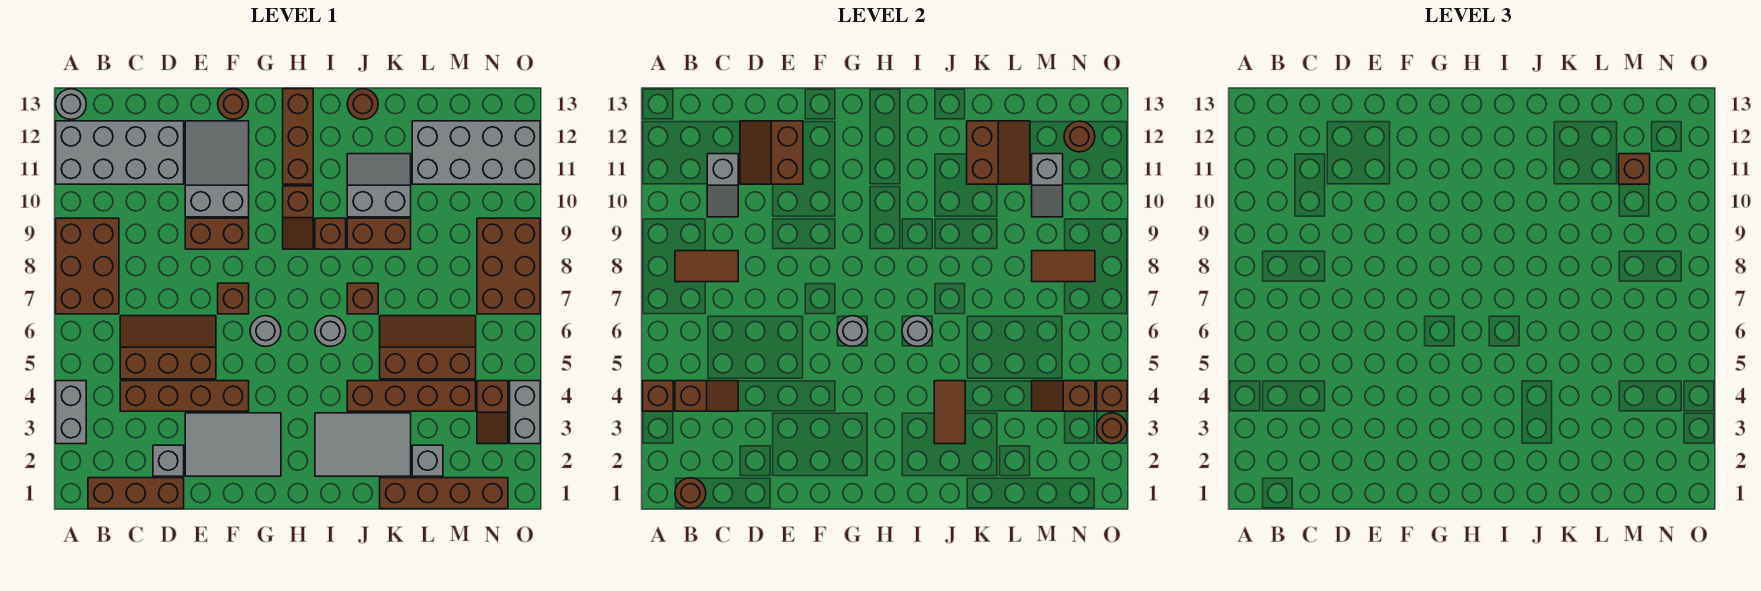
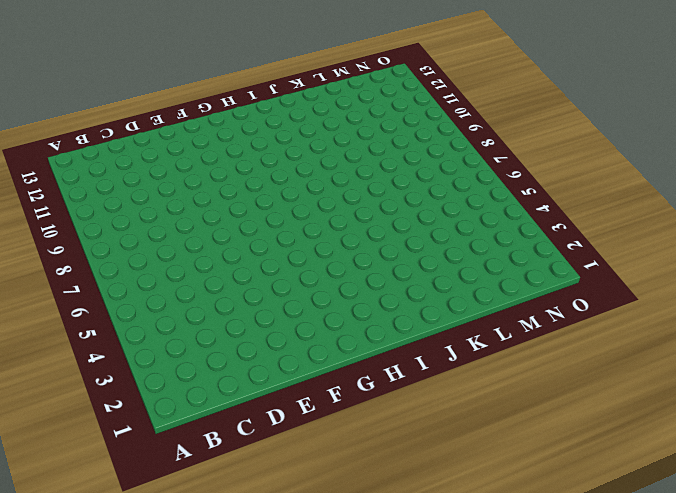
none -> grey brick A3:A4 level 1
none -> brown brick A7:B9 level 1
none -> grey brick A11:D12 level 1
none -> grey round brick A13 level 1

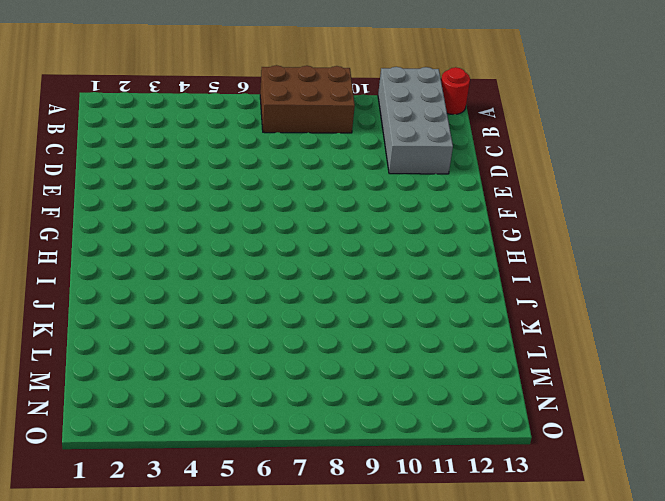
red round brick A13 level 1 -> grey round brick A13 level 1
none -> grey brick A3:A4 level 1
none -> brown brick B1:D1 level 1
none -> brown brick C4:F4 level 1
none -> brown slope C5:E6 level 1 top 5

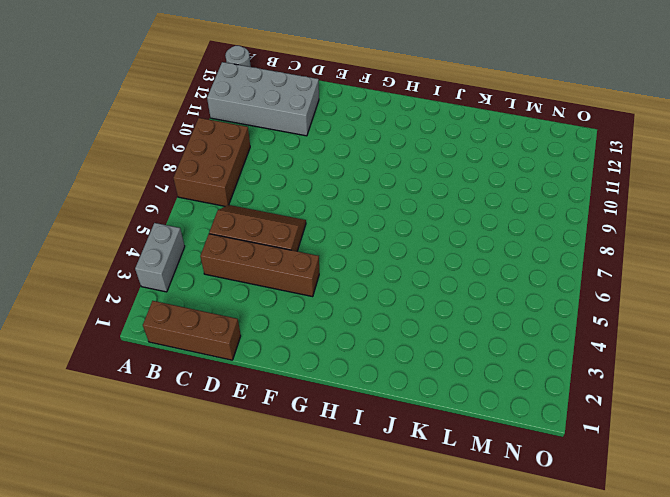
none -> grey brick D2 level 1
none -> grey tile E2:G3 level 1
none -> brown brick E9:F9 level 1
none -> grey slope E10:F12 level 1 top 10

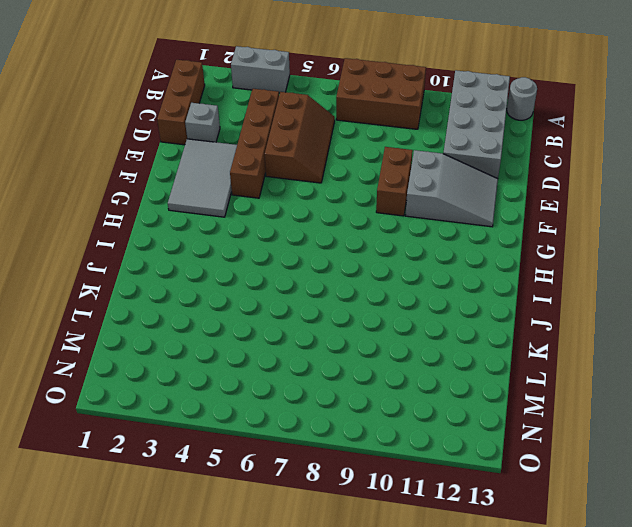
none -> brown brick F7 level 1
none -> brown round brick F13 level 1
none -> grey round brick G6 level 1
none -> brown slope H9:H10 level 1 top 10

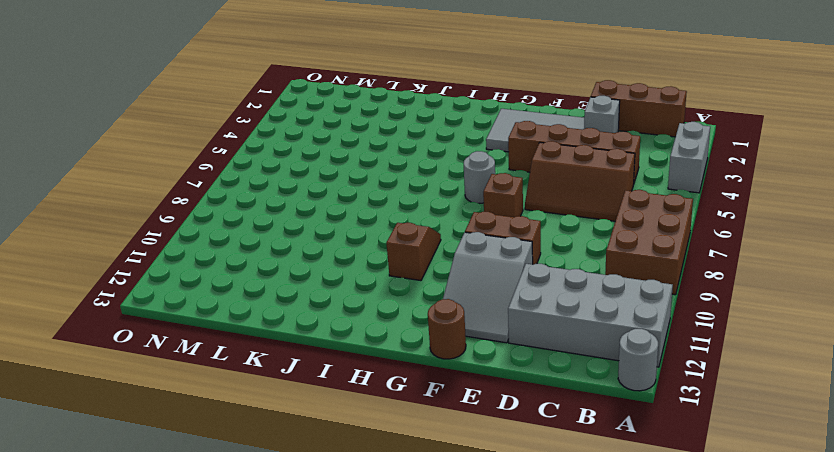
none -> brown brick H11:H13 level 1
none -> grey tile I2:K3 level 1
none -> grey round brick I6 level 1
none -> brown brick I9 level 1

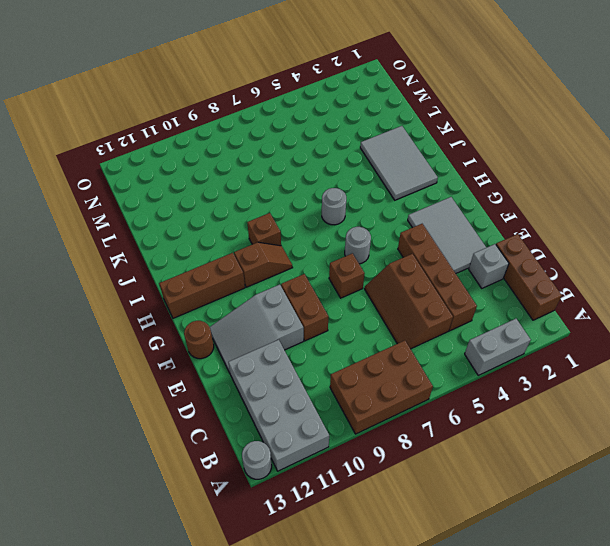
none -> brown brick J4:M4 level 1
none -> brown brick J7 level 1
none -> brown brick J9:K9 level 1
none -> grey slope J10:K11 level 1 top 10

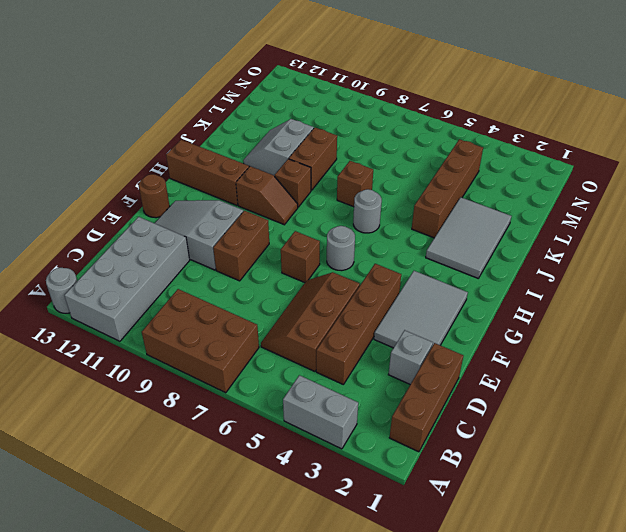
none -> brown round brick J13 level 1
none -> brown brick K1:N1 level 1
none -> brown slope K5:M6 level 1 top 5
none -> grey brick L2 level 1

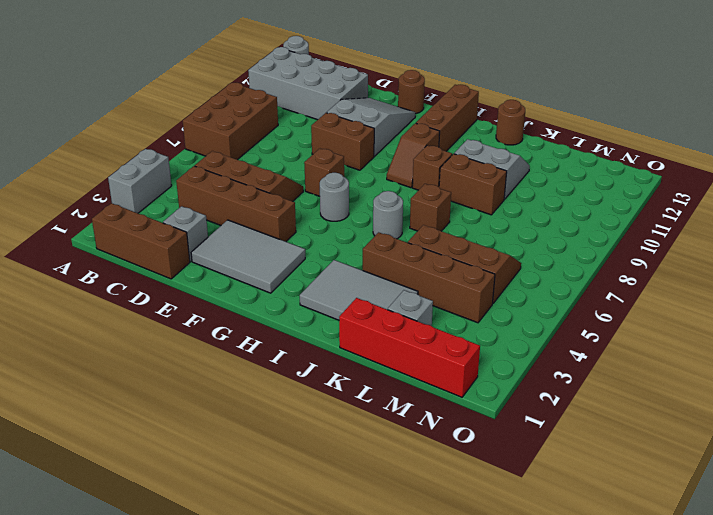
red brick K1:N1 level 1 -> brown brick K1:N1 level 1
none -> grey brick L11:O12 level 1
none -> brown slope N3:N4 level 1 top 4
none -> brown brick N7:O9 level 1
none -> grey brick O3:O4 level 1

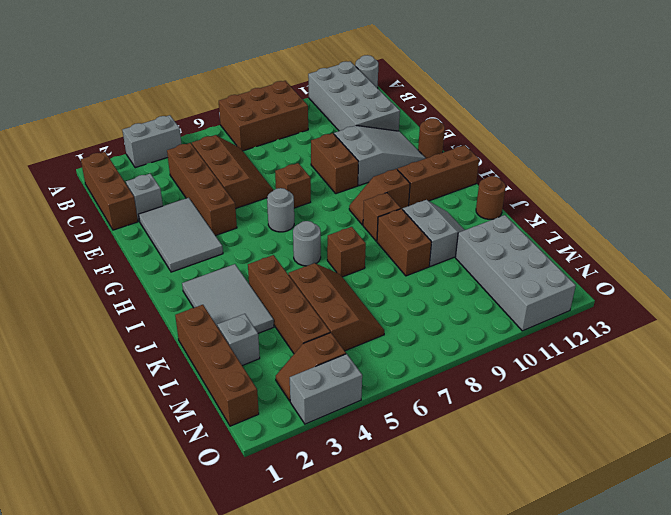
none -> brown brick N7:O9 level 1
none -> brown brick A4 level 2
none -> brown round brick B1 level 2
none -> brown slope B4:C4 level 2 top B

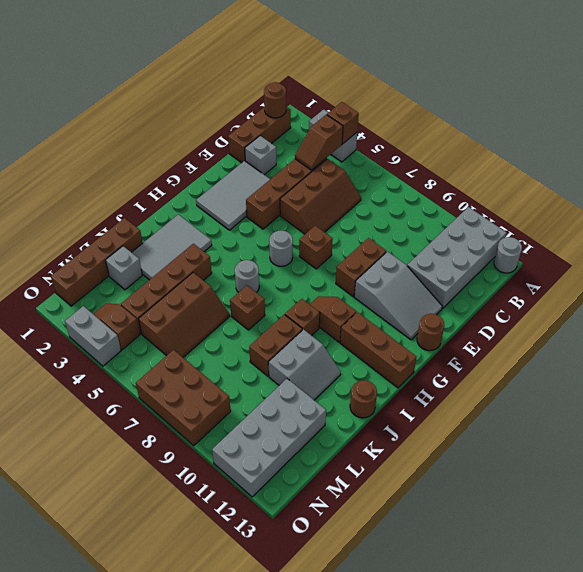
none -> brown brick A7:B9 level 1
none -> brown tile B8:C8 level 2
none -> grey slope C10:C11 level 2 top 11
none -> brown slope D11:E12 level 2 top E

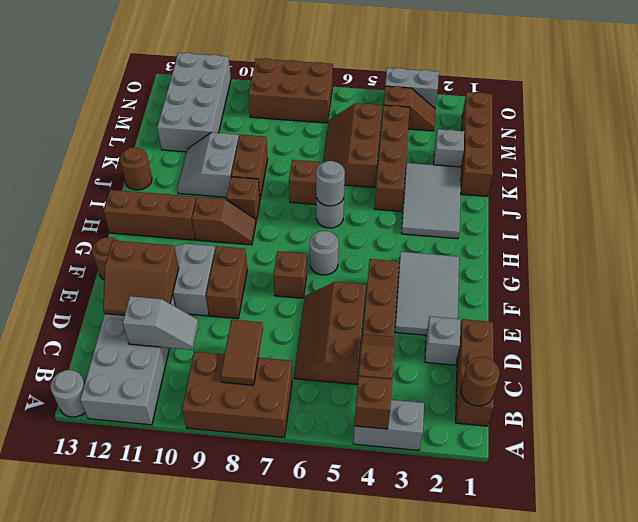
none -> grey round brick G6 level 2
none -> brown tile J3:J4 level 2
none -> brown slope K11:L12 level 2 top K
none -> brown slope M4:N4 level 2 top N

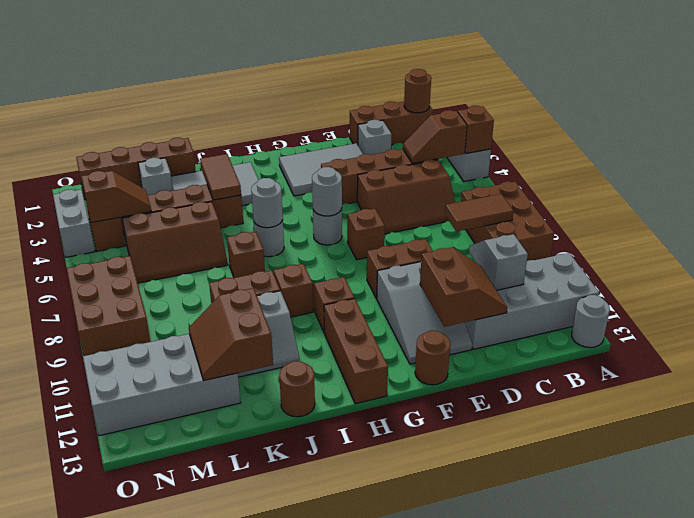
none -> brown tile M8:N8 level 2
none -> grey slope M10:M11 level 2 top 11
none -> brown round brick N12 level 2
none -> brown round brick O3 level 2

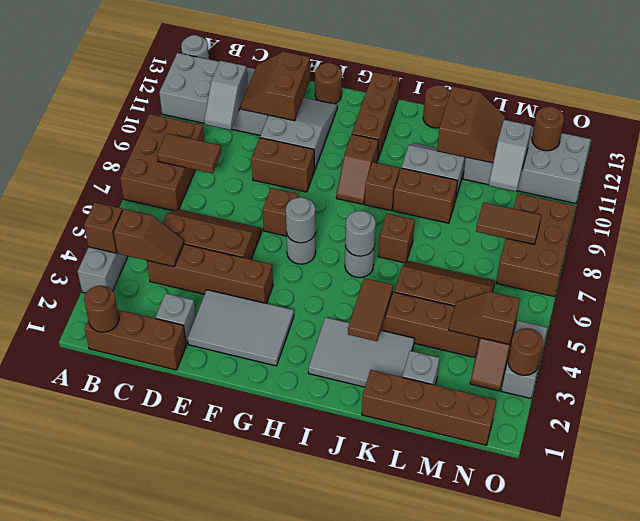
none -> brown brick O4 level 2
none -> brown brick M11 level 3

